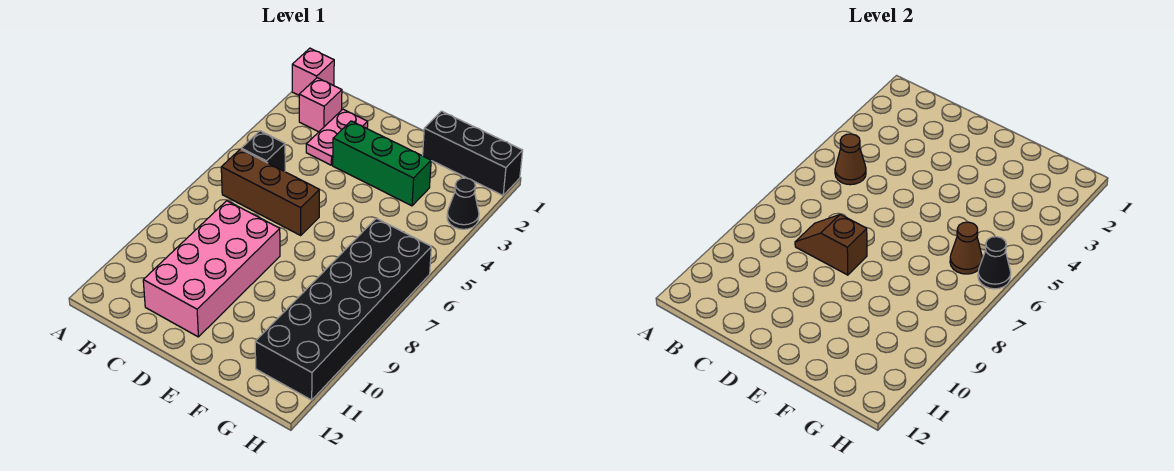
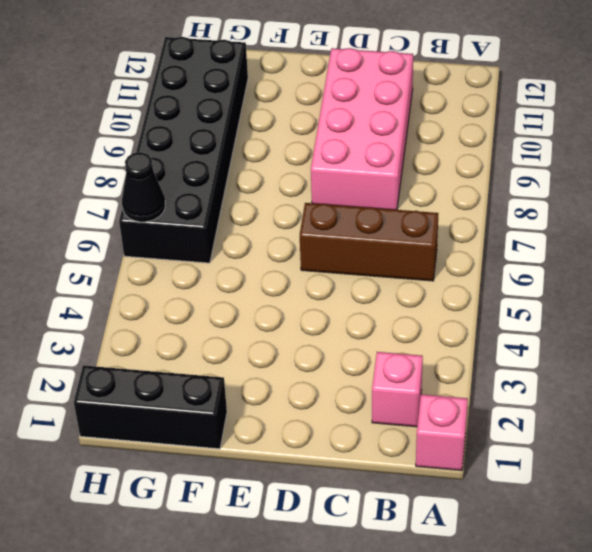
none -> black brick B5 level 1
none -> pink plate C2:C3 level 1
none -> green brick D3:F3 level 1

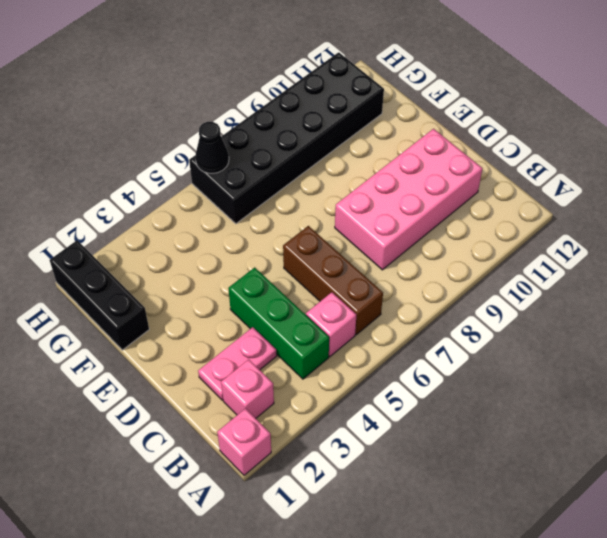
green brick B4:D4 level 1 -> green brick D3:F3 level 1
pink brick B5 level 1 -> black brick B5 level 1
none -> black cone H3 level 1
none -> brown cone B5 level 2
none -> brown slope C8:D8 level 2 top D

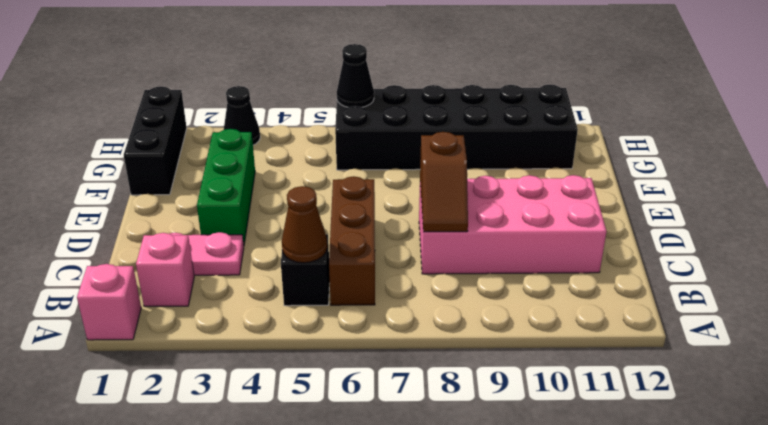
none -> brown cone G6 level 2

